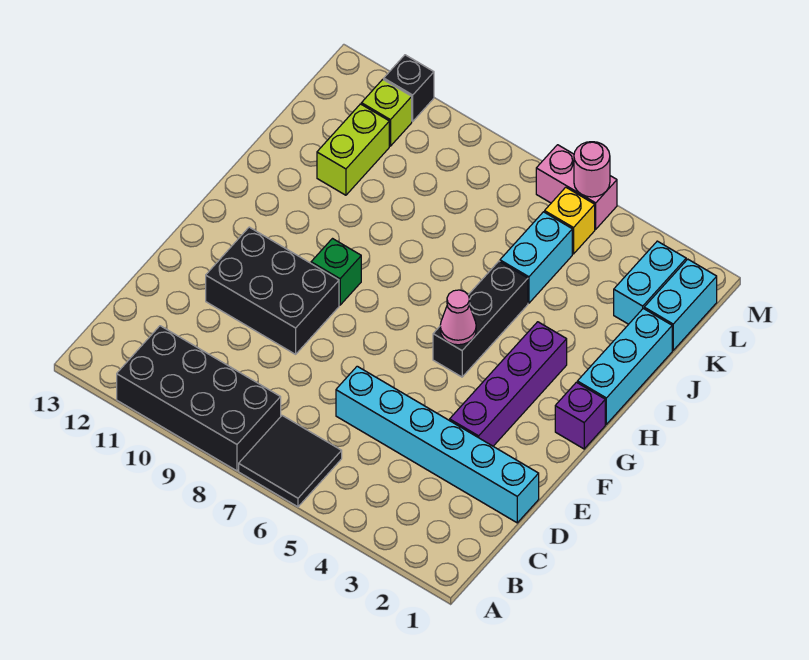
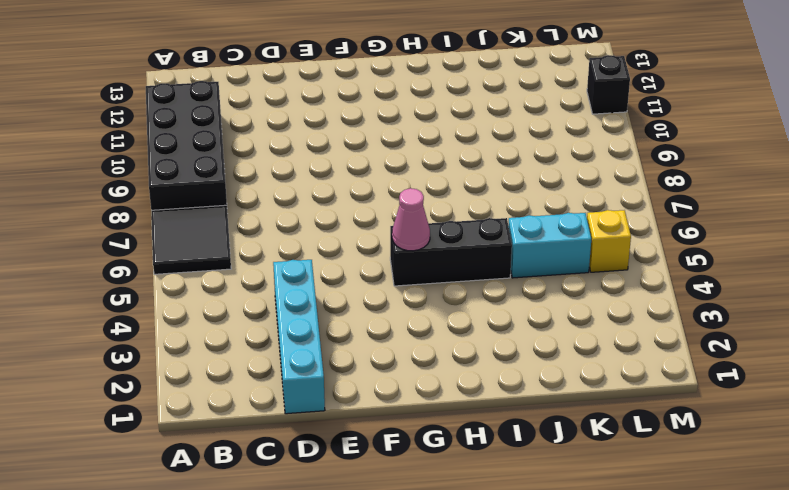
cyan brick D1:D4 level 1 -> cyan brick D1:D6 level 1
none -> purple brick E3:H3 level 1
none -> black brick E9:F11 level 1
none -> purple brick G1 level 1

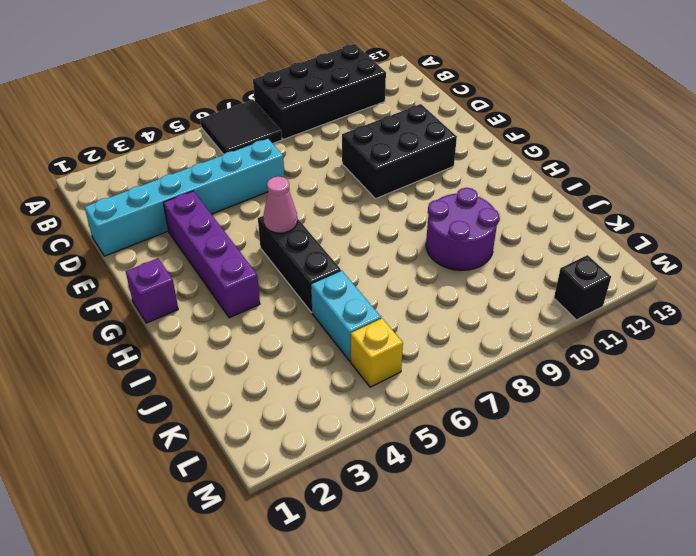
purple round brick I9:J10 level 1 -> none
none -> green brick G9 level 1
none -> cyan brick H1:J1 level 1
none -> lime brick J11:K11 level 1

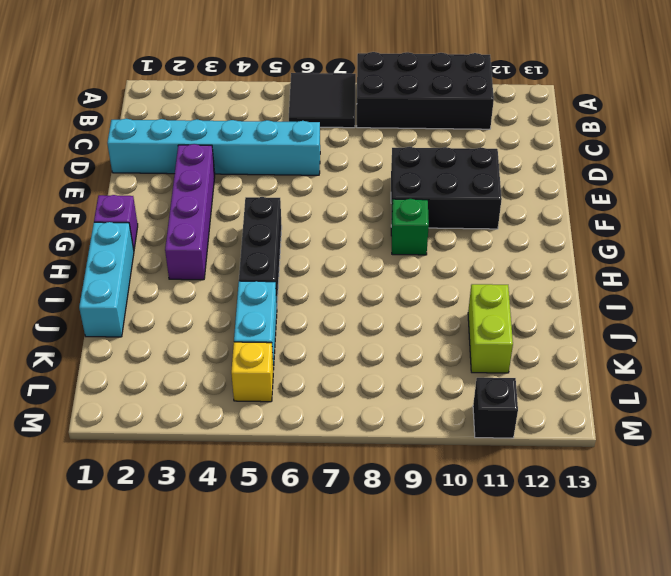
none -> cyan brick K1:L1 level 1
none -> cyan brick K2:L2 level 1
none -> lime brick L11 level 1

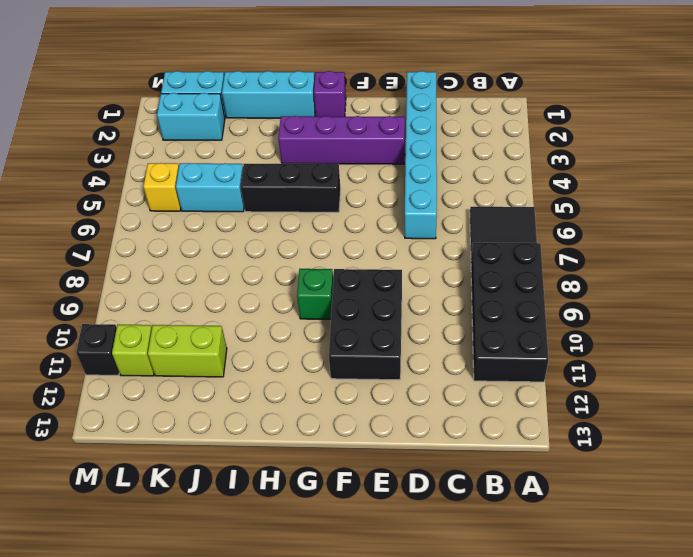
none -> pink brick M5:M6 level 1
none -> pink cone G5 level 2
none -> pink round brick M5 level 2

